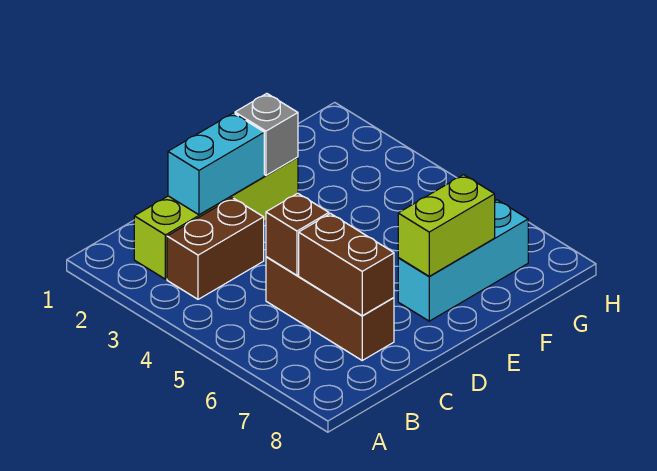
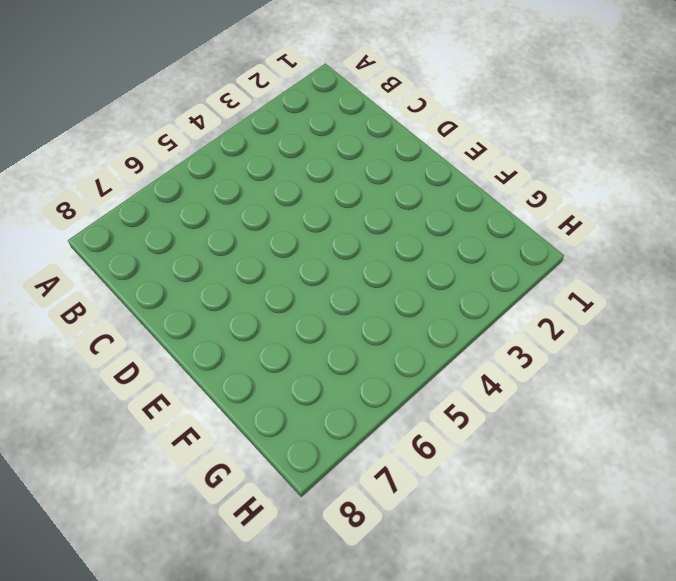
none -> lime brick B2:E2 level 1
none -> brown brick B3:C3 level 1

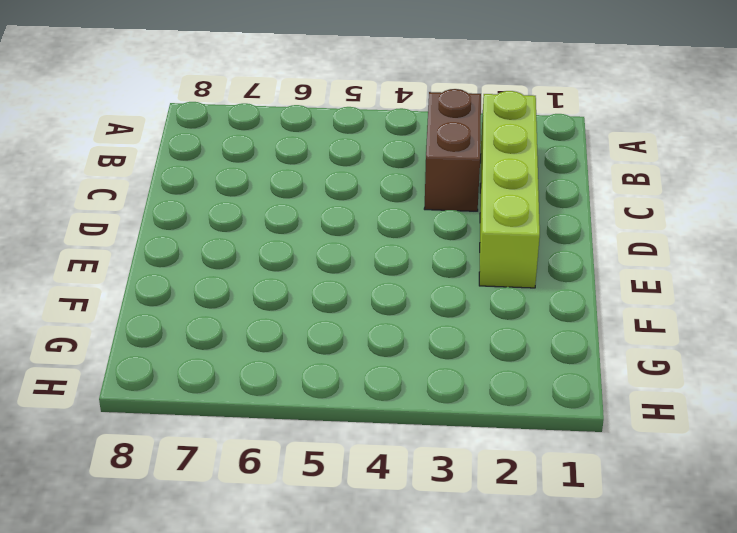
none -> brown brick C5:C7 level 1
none -> cyan brick E7:G7 level 1

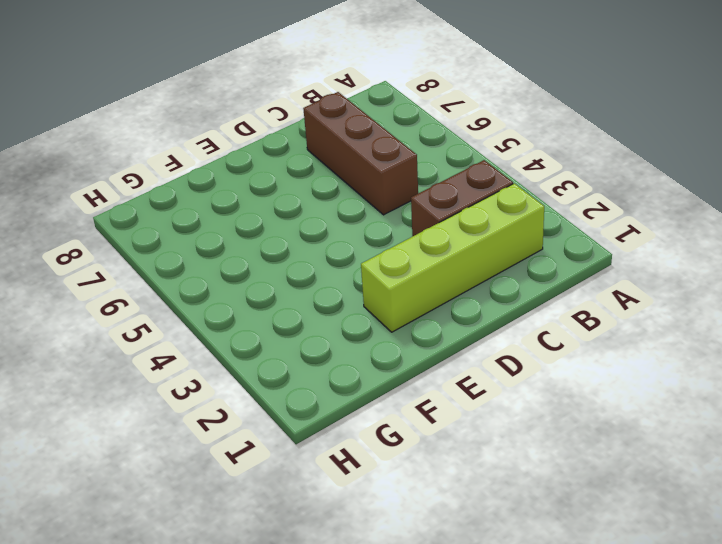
none -> cyan brick E7:G7 level 1
none -> cyan brick C2:D2 level 2

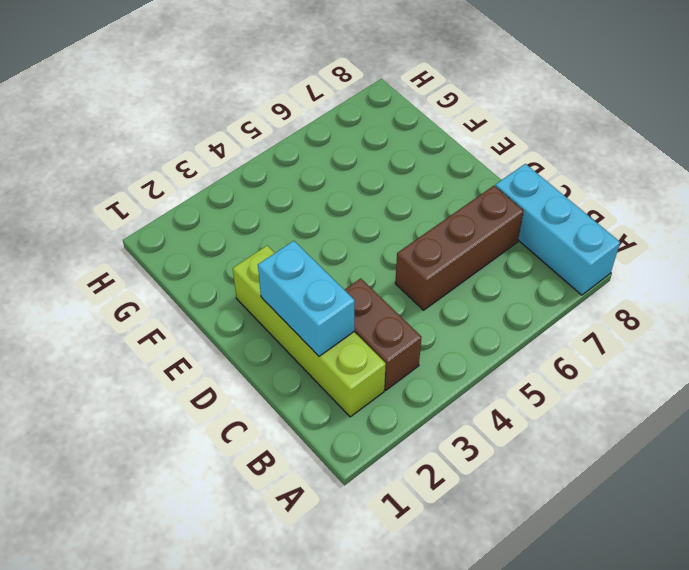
cyan brick A8:C8 level 1 -> cyan brick E7:G7 level 1
none -> brown brick C5 level 2
none -> brown brick C6:C7 level 2

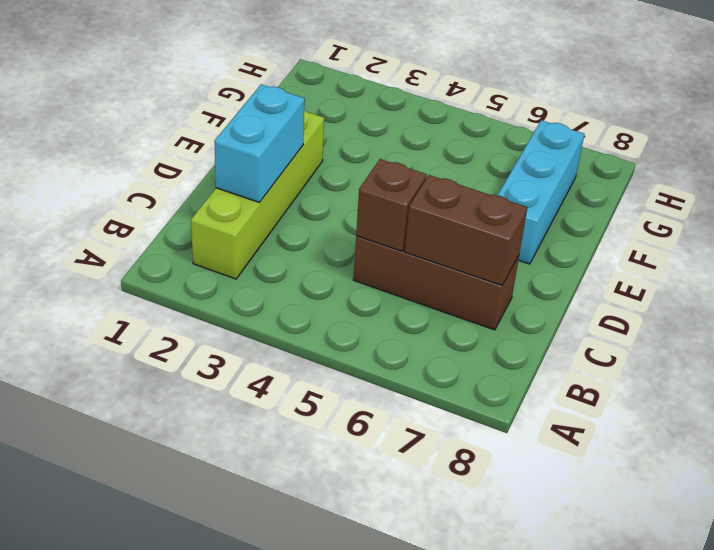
none -> brown brick B3:C3 level 1
none -> grey brick E2 level 2

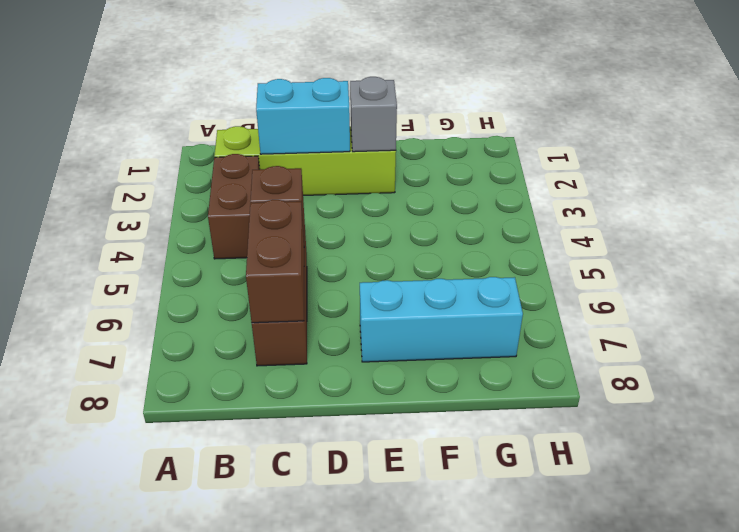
brown brick B3:B4 level 1 -> brown brick B3:C3 level 1
none -> lime brick E7:F7 level 2

